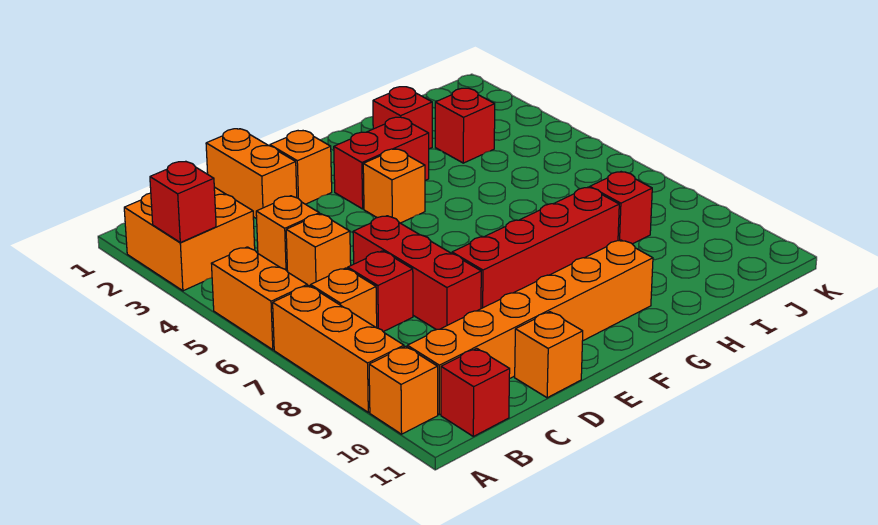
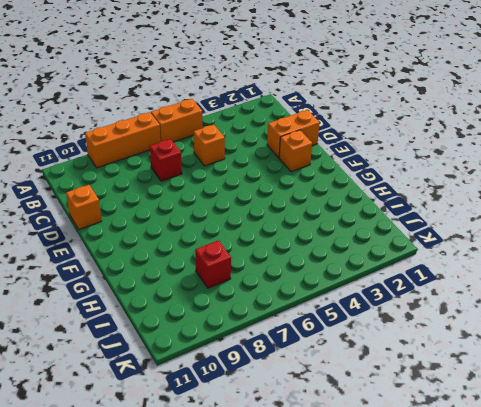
none -> orange brick A2:B3 level 1
none -> orange brick A10 level 1
none -> orange brick B7 level 1

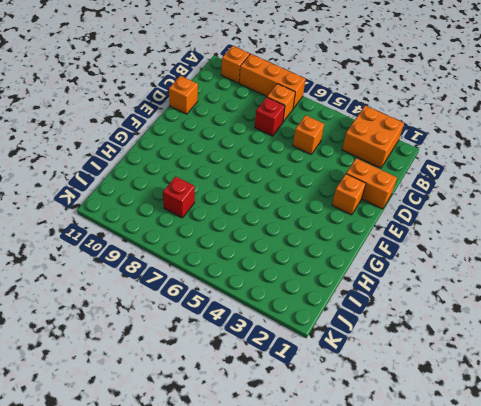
none -> orange brick A5:A6 level 1
none -> orange brick B10:G10 level 1
none -> red brick B11 level 1

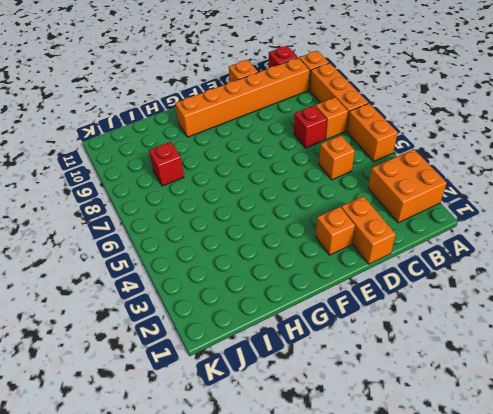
none -> orange brick C4 level 1
none -> red brick D6:D8 level 1
none -> red brick E8:H8 level 1

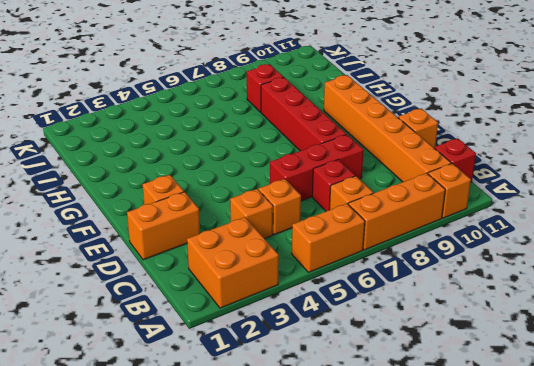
none -> red brick F3:G3 level 1
none -> orange brick F4 level 1
none -> red brick H2 level 1

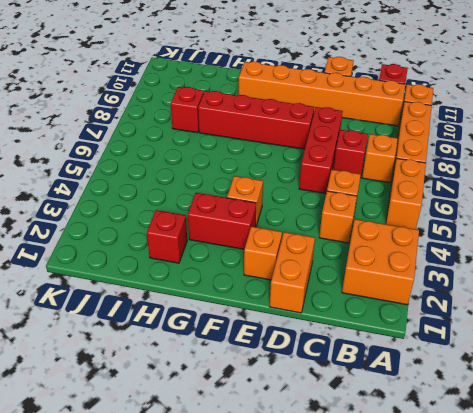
none -> red brick I3 level 1
none -> red brick A3 level 2

